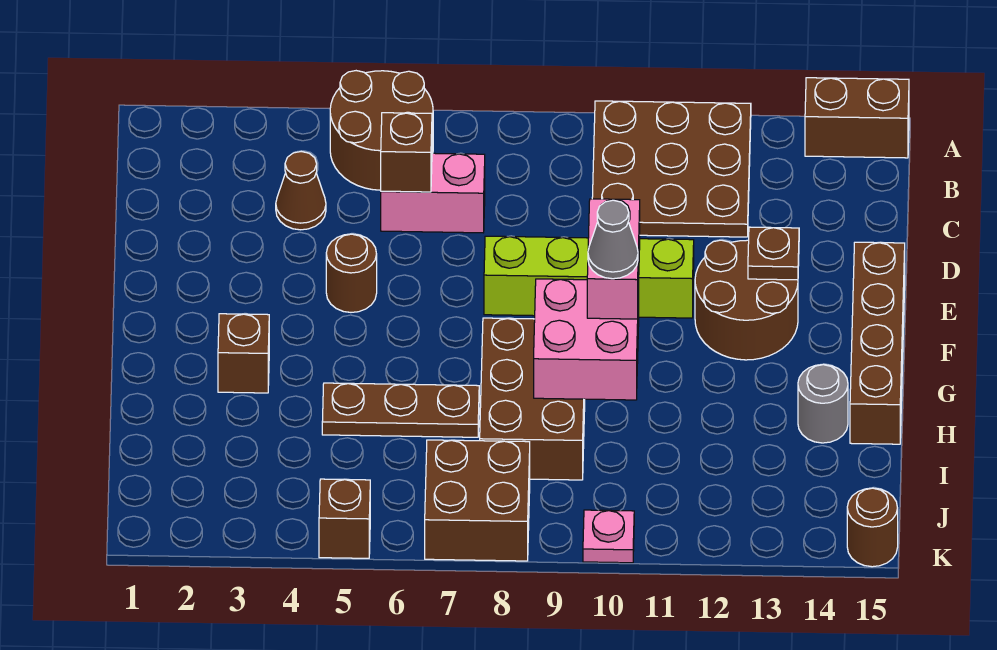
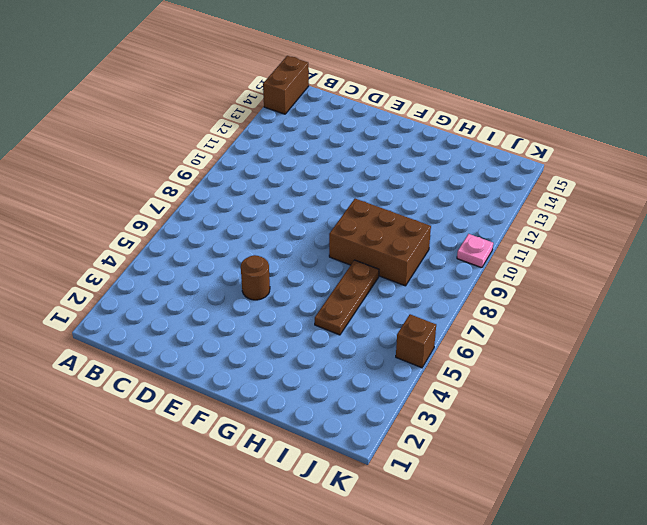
none -> brown round brick A5:B6 level 1
none -> brown plate A10:C12 level 1
none -> brown cone C4 level 1

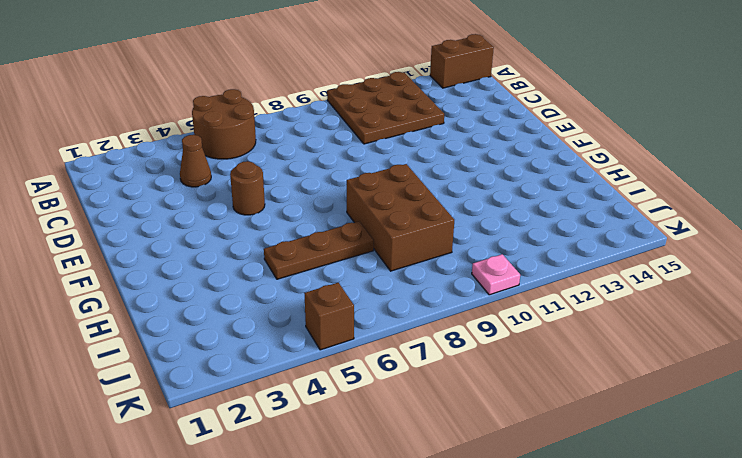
none -> pink brick C6:C7 level 1
none -> lime brick E8:E11 level 1
none -> brown round brick E12:F13 level 1

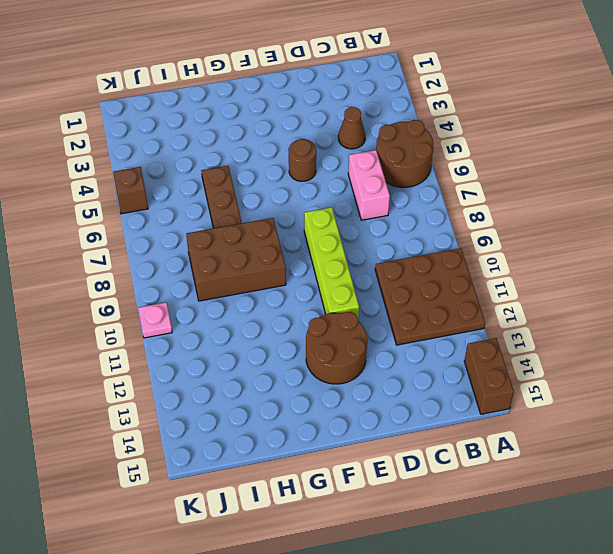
none -> brown brick E15:H15 level 1
none -> brown brick G3 level 1
none -> grey round brick H14 level 1

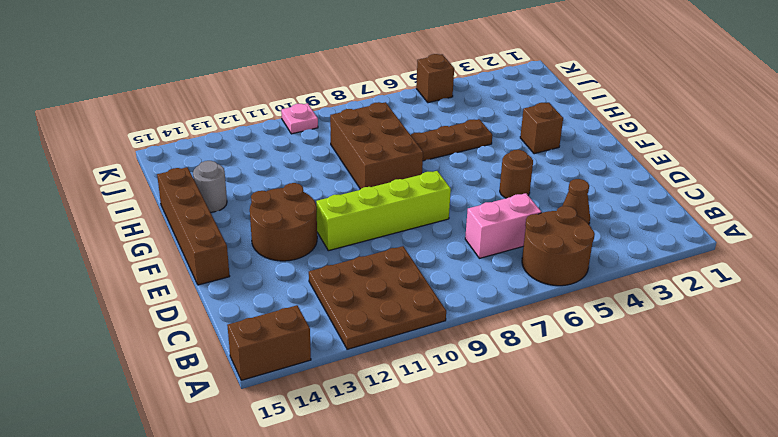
none -> brown brick J7:K8 level 1
none -> brown round brick K15 level 1
none -> brown brick C6 level 2

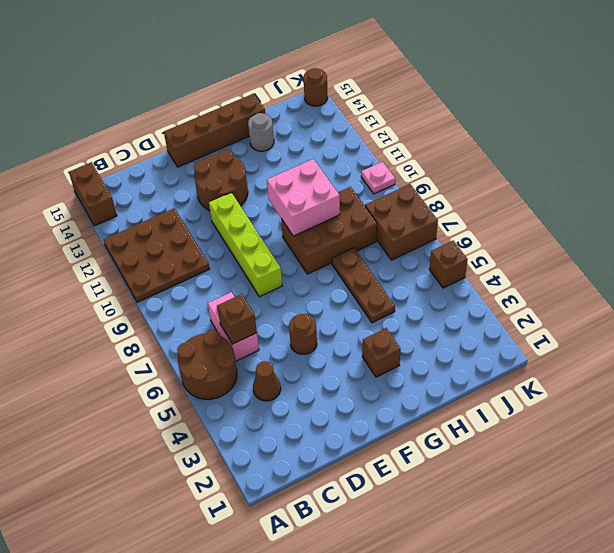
none -> brown plate E13 level 2
none -> pink brick F10:G10 level 3
none -> grey cone G10 level 4

